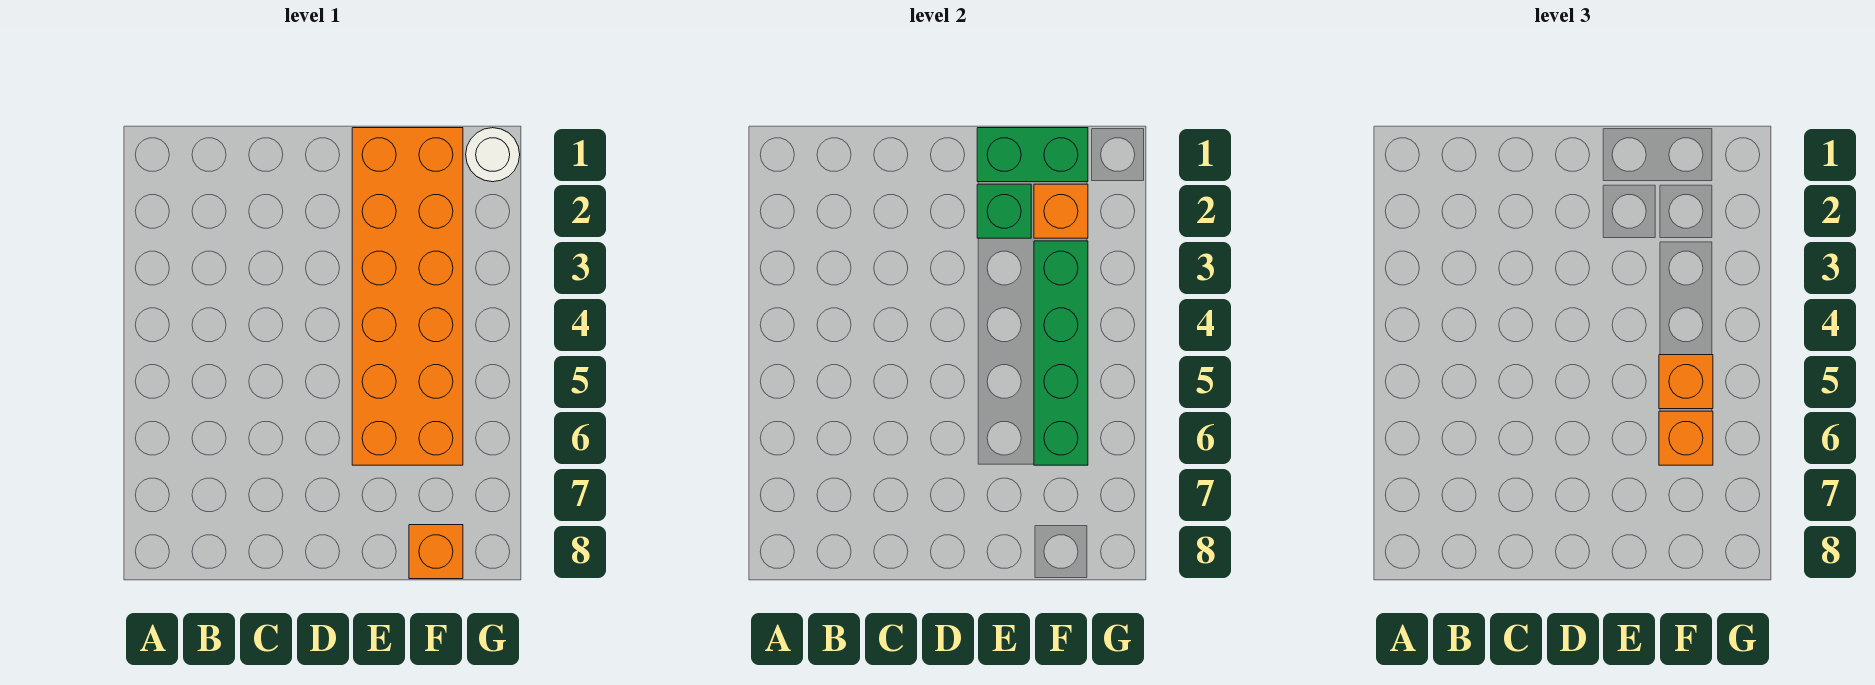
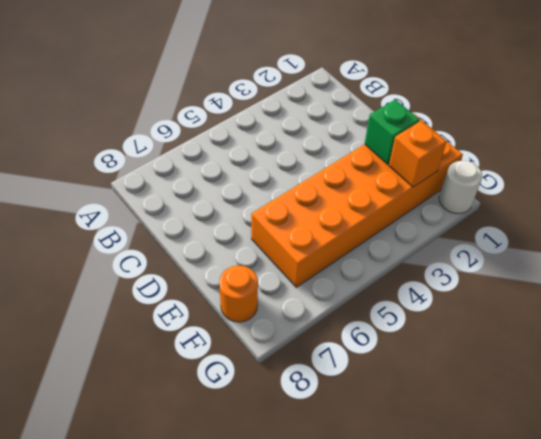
orange round brick F8 level 1 -> orange brick F8 level 1
none -> green brick E1:F1 level 2
none -> green brick F3:F6 level 2

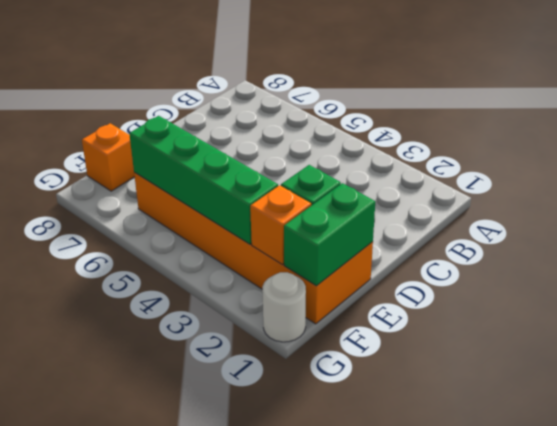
none -> orange brick F5 level 3
none -> orange brick F6 level 3

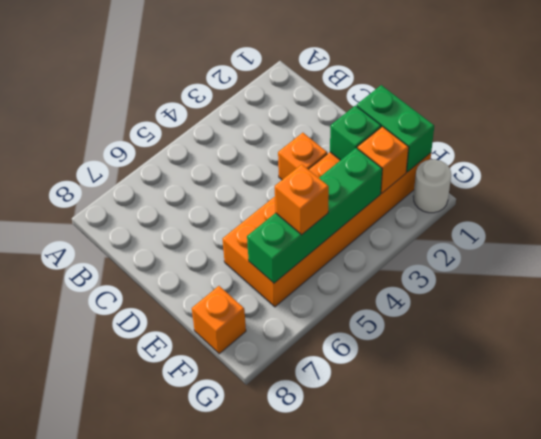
orange brick D3 level 1 -> orange brick F6 level 3

